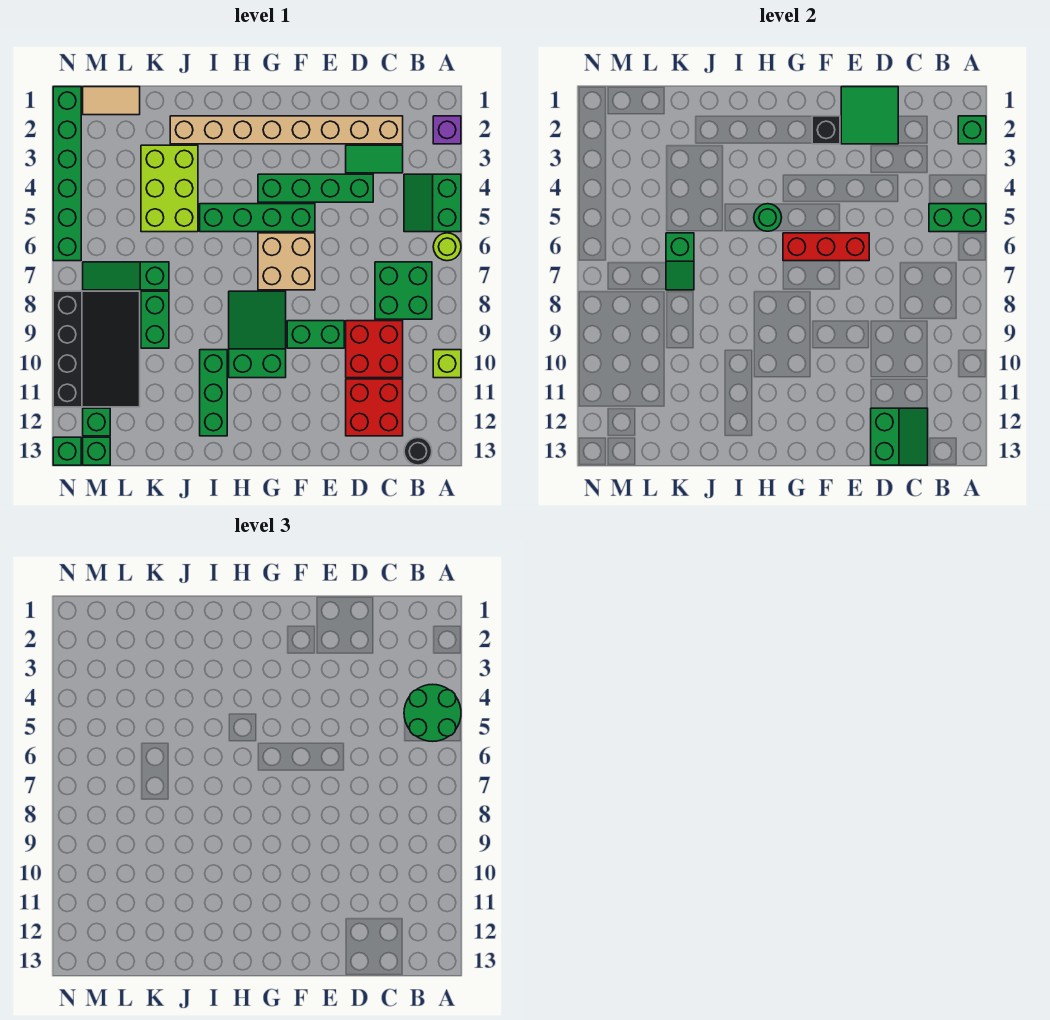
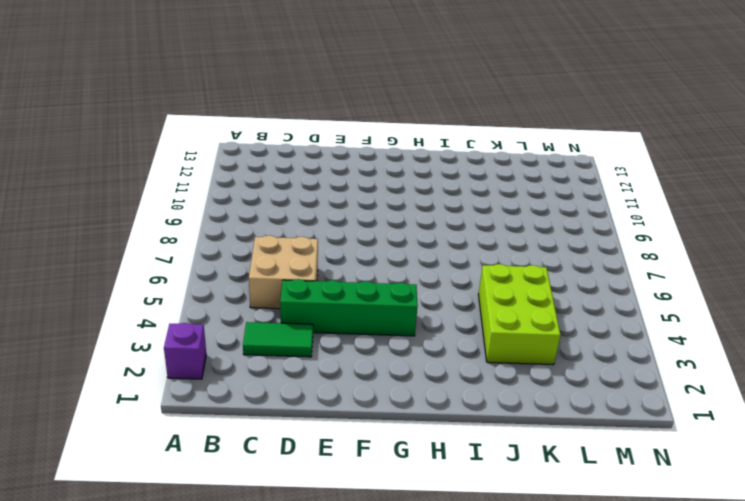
tan brick C5:D6 level 1 -> tan brick F6:G7 level 1
none -> green slope A4:B5 level 1 top A
none -> lime round brick A6 level 1
none -> lime brick A10 level 1
none -> green brick B7:C8 level 1

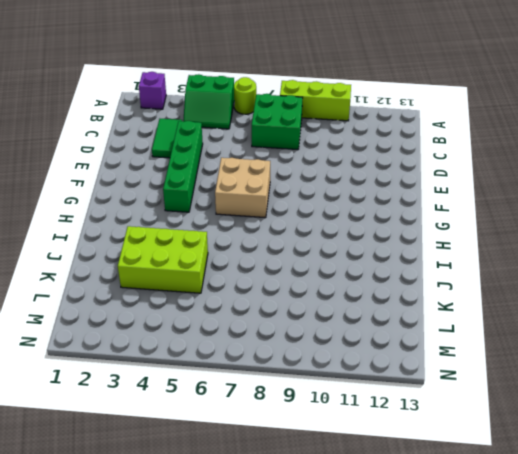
lime brick A8:A10 level 1 -> lime brick A10 level 1
none -> black round brick B13 level 1
none -> tan brick C2:J2 level 1
none -> red brick C9:D10 level 1
none -> red brick C11:D12 level 1

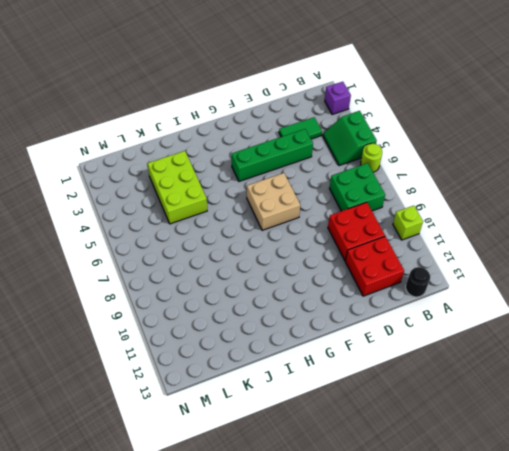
none -> tan brick C2:J2 level 1
none -> green brick E9:F9 level 1
none -> green brick F5:I5 level 1
none -> green slope G8:H10 level 1 top 10

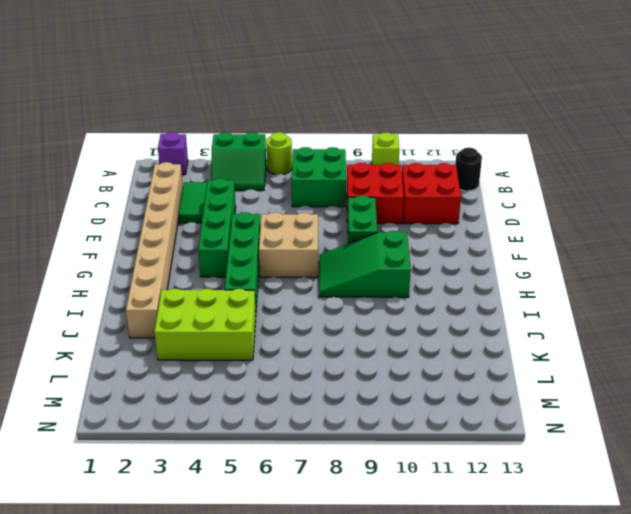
none -> green brick I10:I12 level 1
none -> green slope K7:M7 level 1 top K
none -> green brick K8:K9 level 1
none -> tan tile L1:M1 level 1

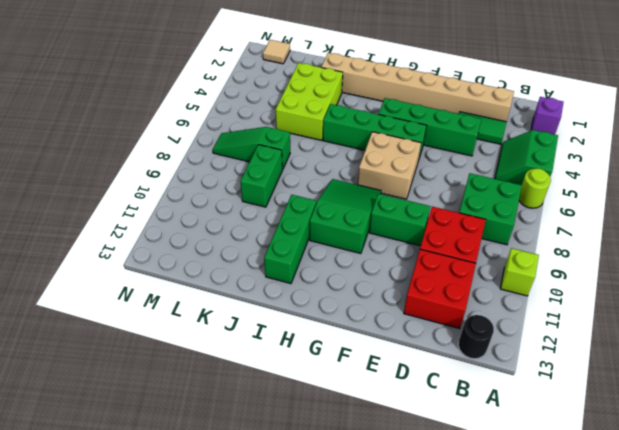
tan tile M1 level 1 -> tan tile L1:M1 level 1
none -> black slope L8:N11 level 1 top N
none -> green brick M12 level 1
none -> green brick M13 level 1
none -> green brick N1:N6 level 1

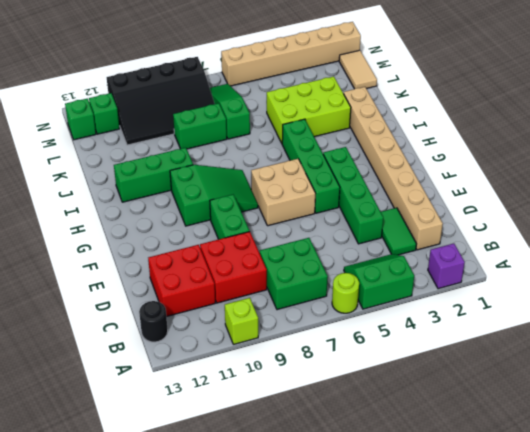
tan brick N1:N6 level 1 -> green brick N1:N6 level 1
none -> green brick N13 level 1
none -> green brick A2 level 2
none -> green brick A5:B5 level 2
none -> green slope C12:D13 level 2 top D

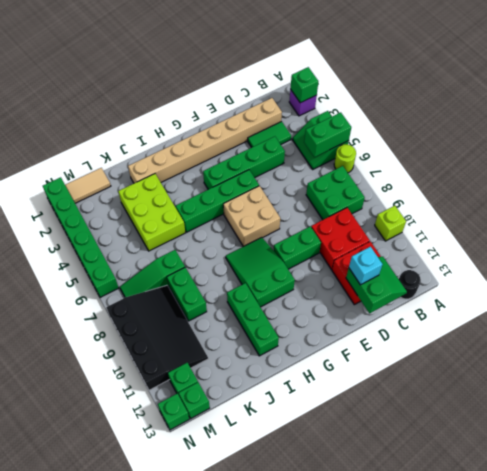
cyan brick D12 level 3 -> none
none -> green tile D1:E2 level 2
none -> red brick E6:G6 level 2
none -> black brick F2 level 2
none -> green round brick H5 level 2

